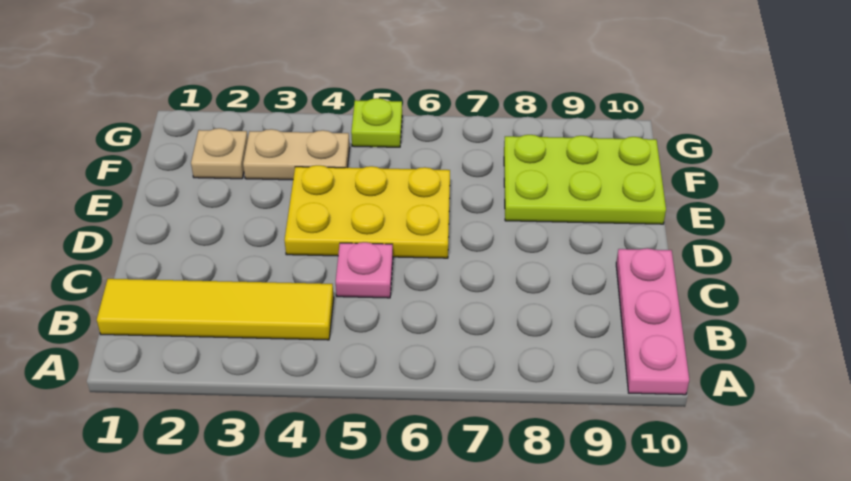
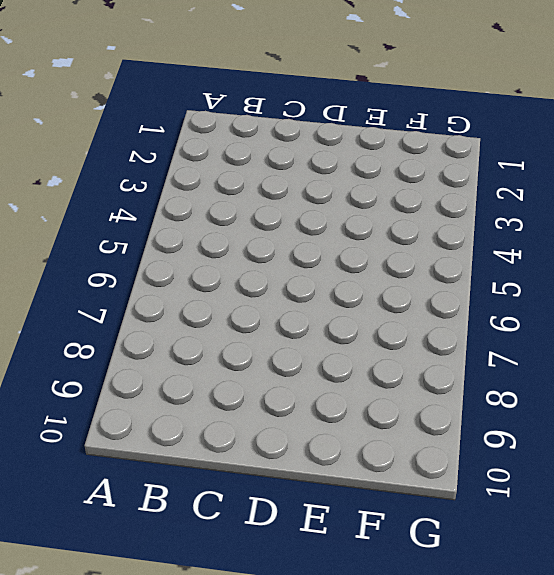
none -> pink plate A10:C10 level 1
none -> yellow tile B1:B4 level 1

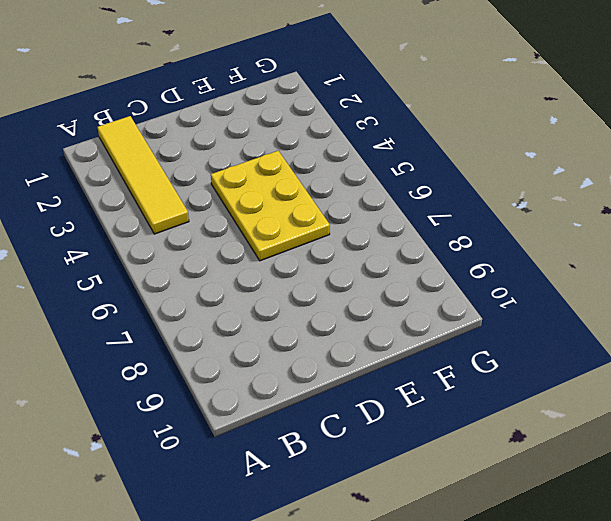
none -> pink plate A10:C10 level 1
none -> pink plate C5 level 1

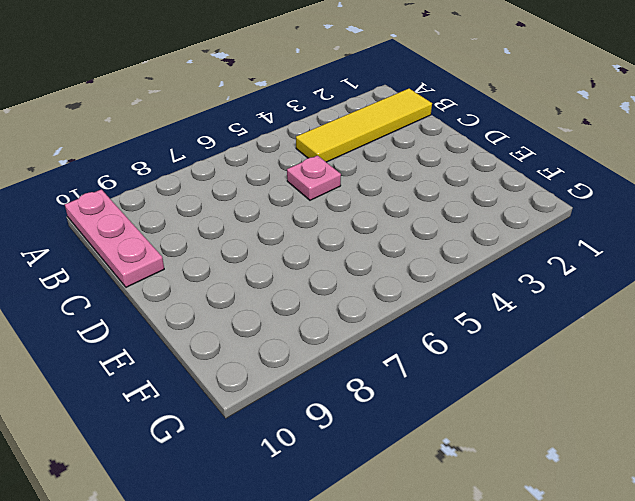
none -> yellow plate D4:E6 level 1
none -> lime plate E8:F10 level 1

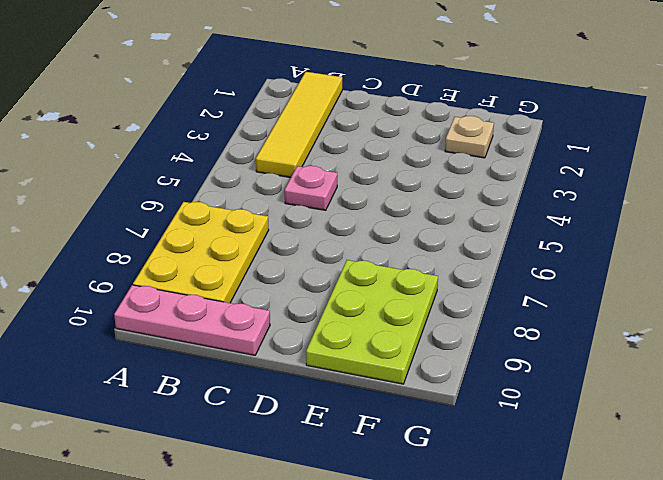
yellow plate A7:B9 level 1 -> yellow plate D4:E6 level 1
none -> tan plate F3:F4 level 1
none -> lime plate G5 level 1

